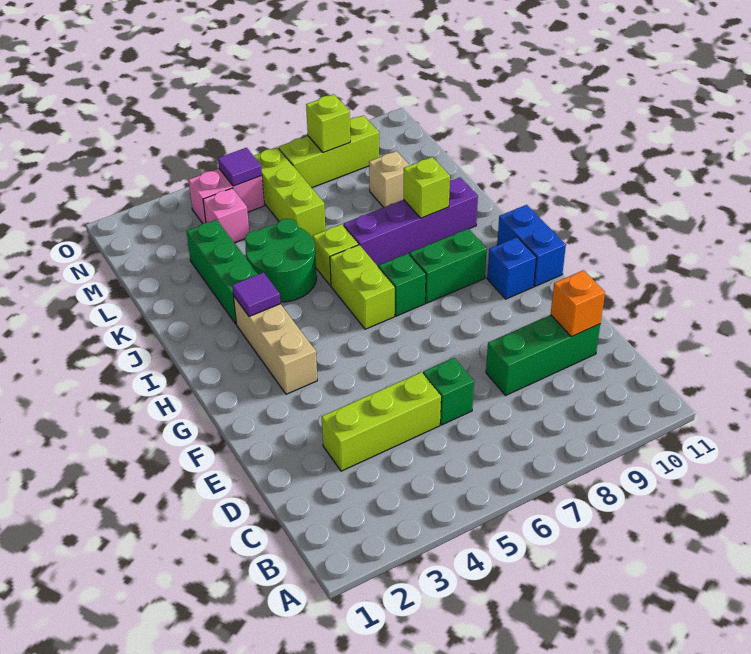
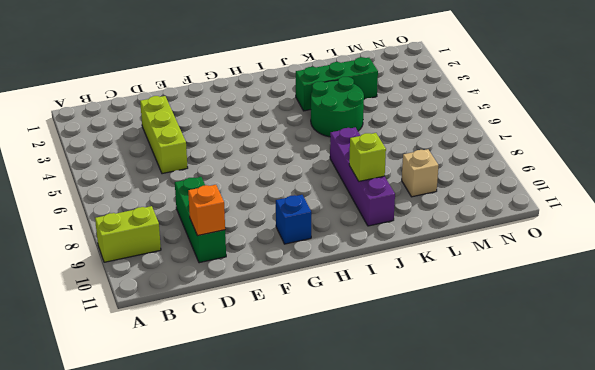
lime brick A9:B9 level 1 -> lime brick H6:I6 level 1
none -> green brick D6 level 1
none -> tan brick G3:I3 level 1
none -> blue brick G11:H11 level 1

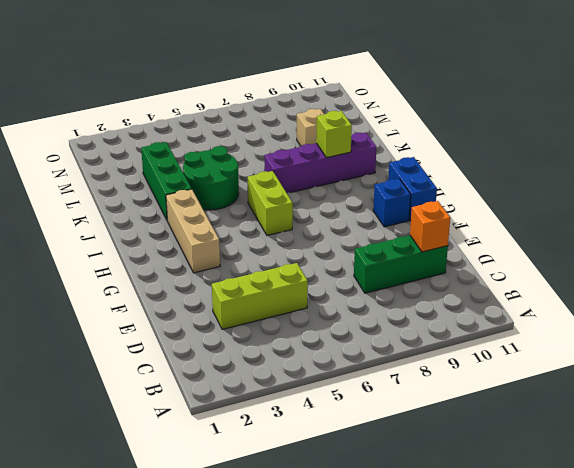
none -> green brick D6 level 1
none -> green brick H7 level 1
none -> green brick H8:H9 level 1

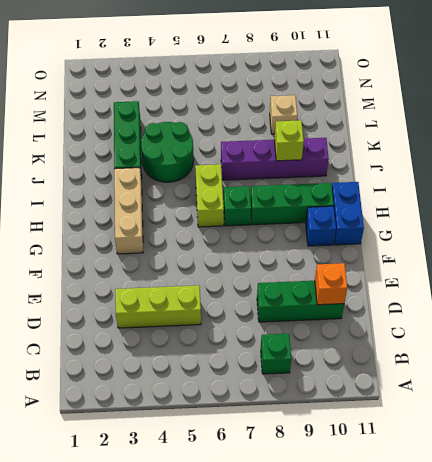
green brick B8 level 1 -> green brick D6 level 1
green brick H8:H10 level 1 -> green brick H8:H9 level 1
none -> lime brick J6 level 1
none -> lime brick L6:N6 level 1
none -> pink brick M4 level 1

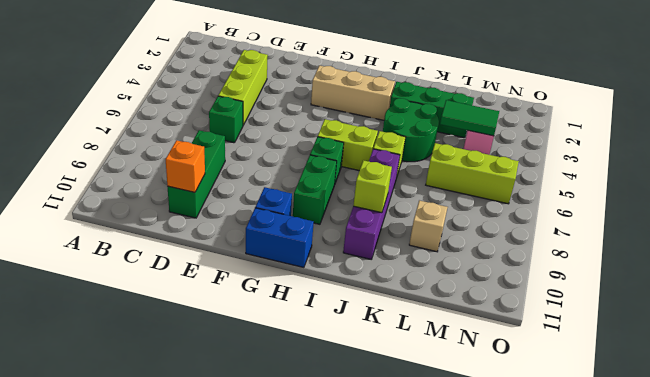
green tile L4:M4 level 2 -> none
none -> pink brick N4:N5 level 1
none -> lime brick N7:N9 level 1
none -> purple tile I3 level 2

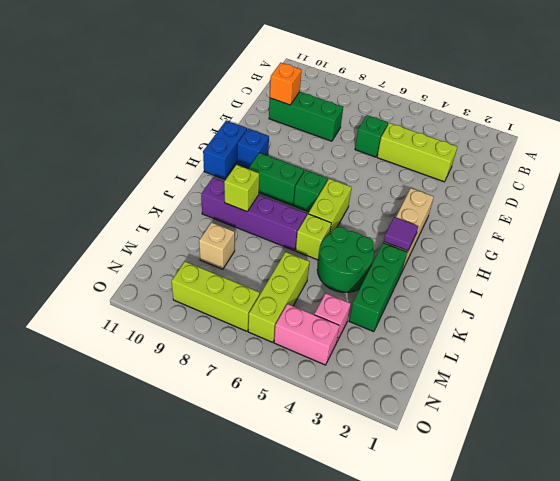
none -> purple tile N5 level 2
none -> lime brick N8 level 2

